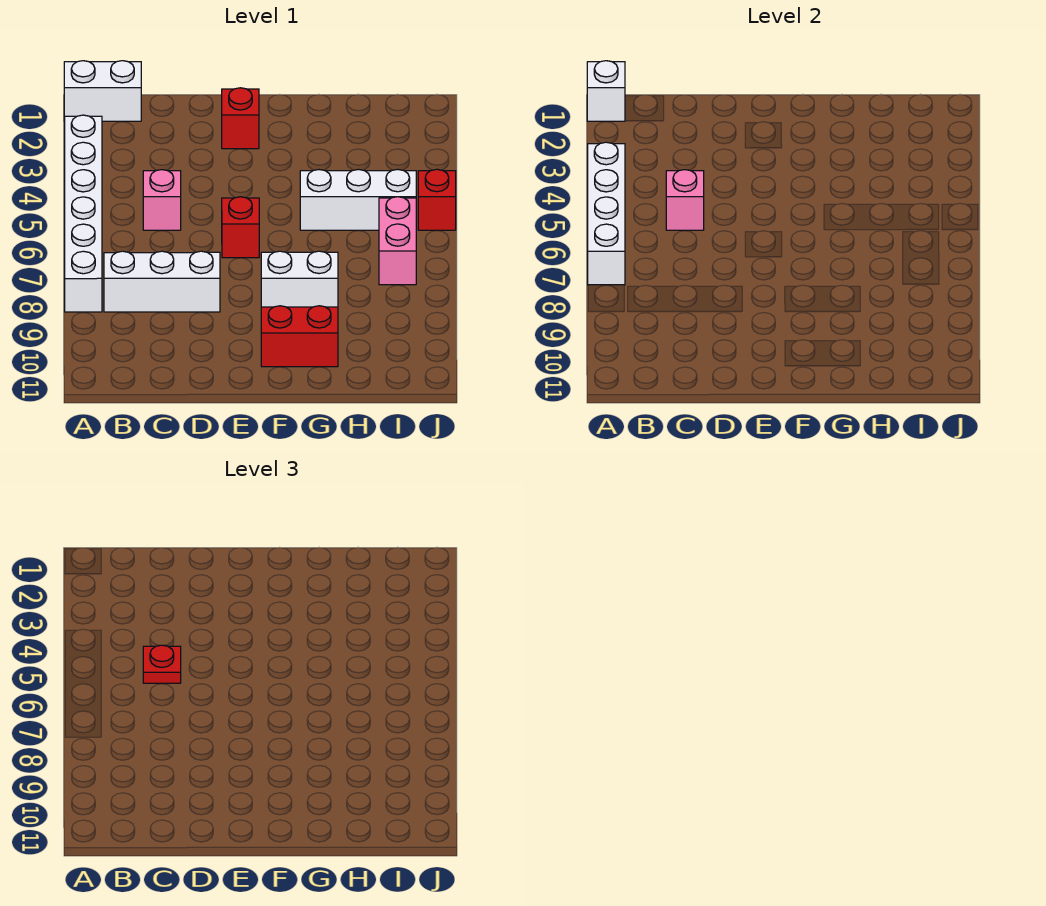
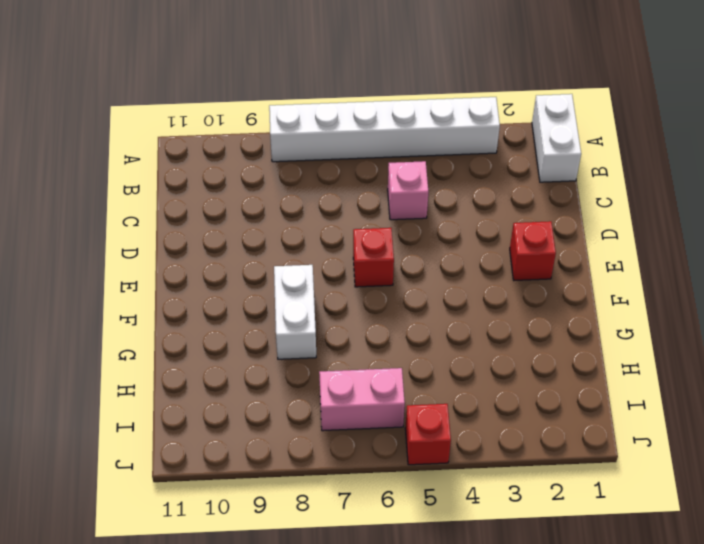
none -> white brick B8:D8 level 1
none -> red brick F10:G10 level 1
none -> white brick G5:I5 level 1

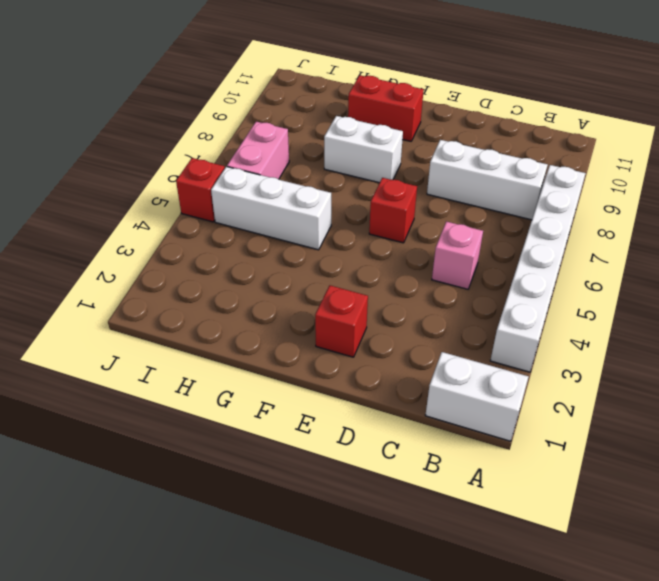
none -> white brick A1 level 2
none -> white brick A4:A7 level 2
none -> pink brick C5 level 2

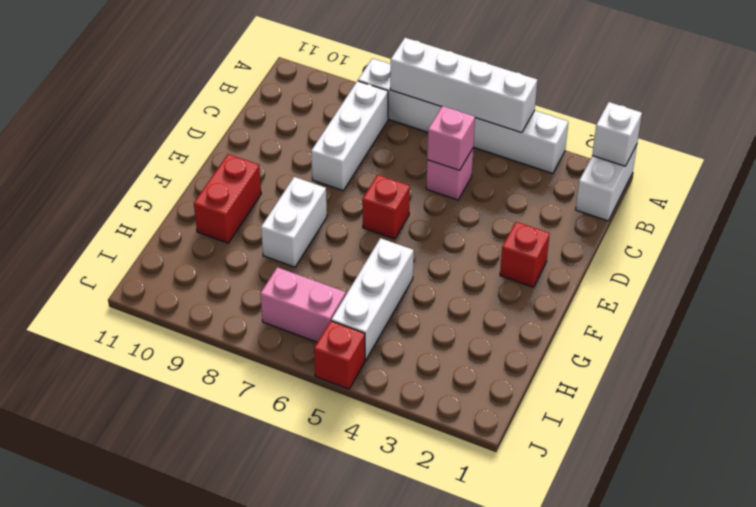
none -> red plate C5 level 3

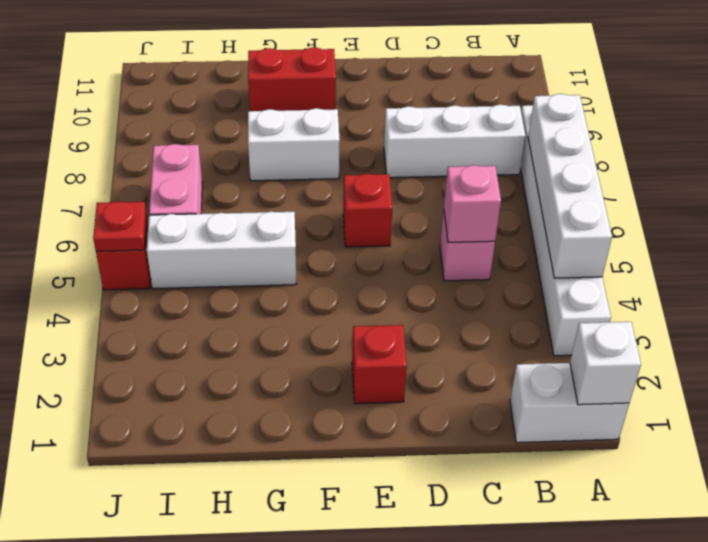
red plate J5 level 2 -> red plate C5 level 3

